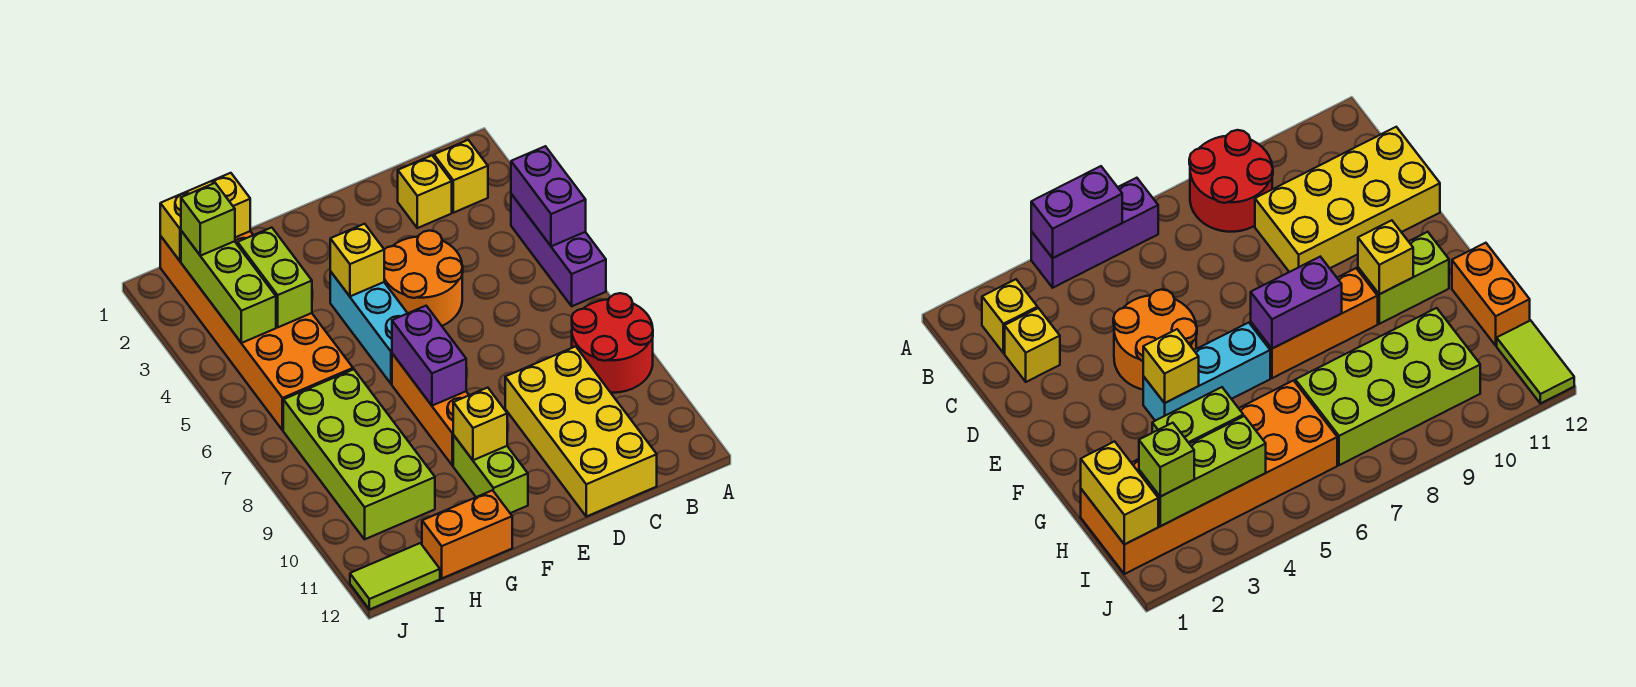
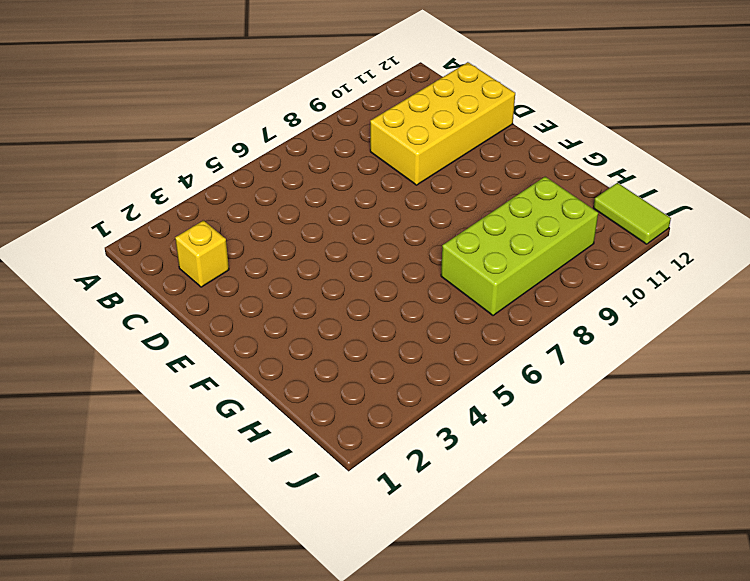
none -> purple brick A4:A6 level 1
none -> red round brick A8:B9 level 1
none -> yellow brick B2 level 1

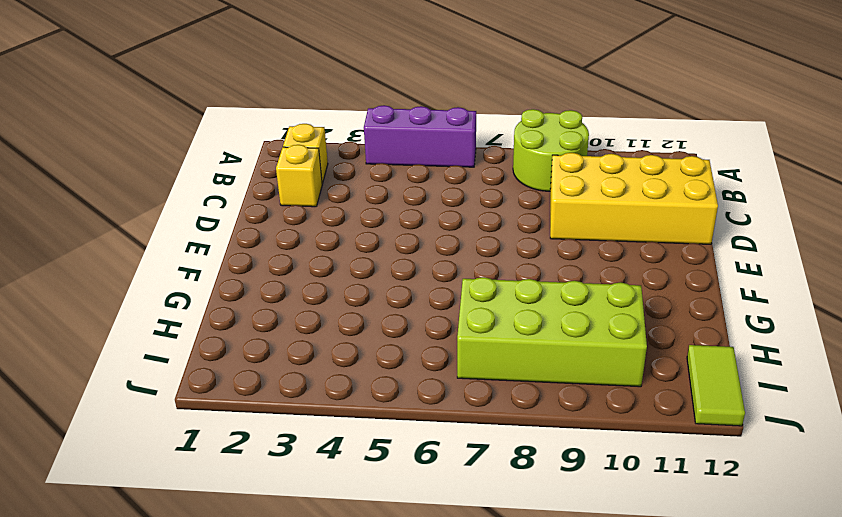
lime round brick A8:B9 level 1 -> red round brick A8:B9 level 1
none -> orange round brick D4:E5 level 1
none -> cyan brick F4:F6 level 1
none -> orange brick F7:F9 level 1

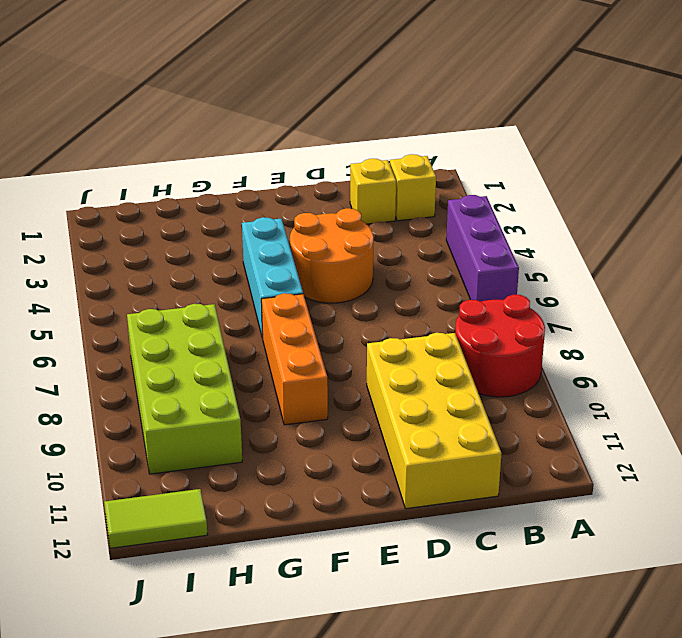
none -> lime brick F10:F11 level 1
none -> orange brick G12:H12 level 1
none -> orange brick H1:I6 level 1

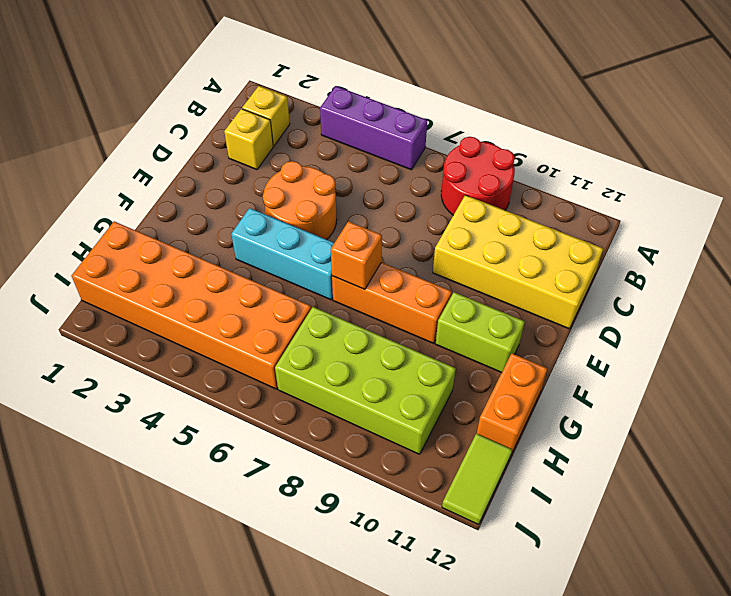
orange brick F7 level 2 -> purple brick F7:F8 level 2
none -> purple brick A4:A5 level 2
none -> yellow brick F4 level 2
none -> yellow brick F10 level 2

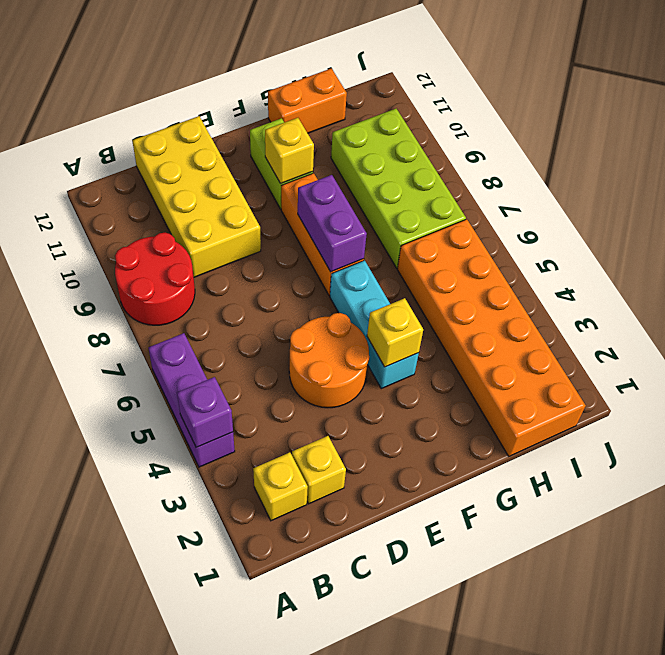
purple brick A4 level 2 -> purple brick A4:A5 level 2
none -> lime tile I12:J12 level 1
none -> yellow brick H1:I1 level 2
none -> lime brick H3:H4 level 2

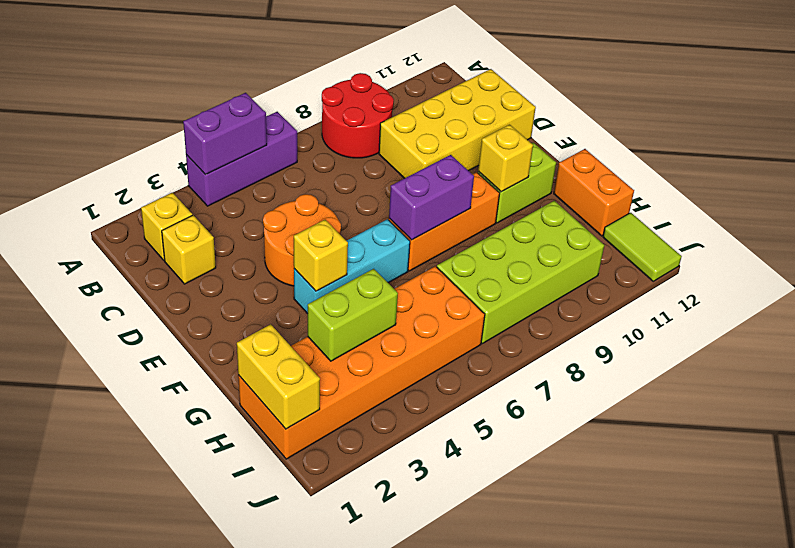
none -> lime brick I2:I4 level 2
none -> lime brick I2 level 3

